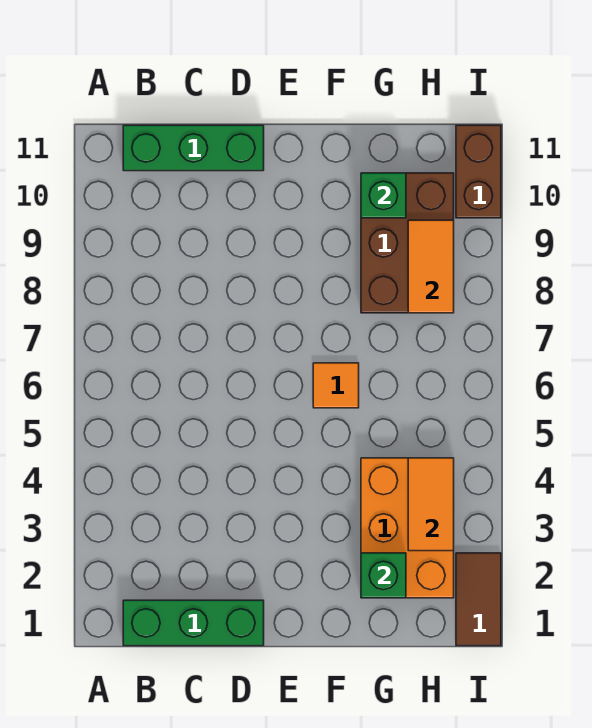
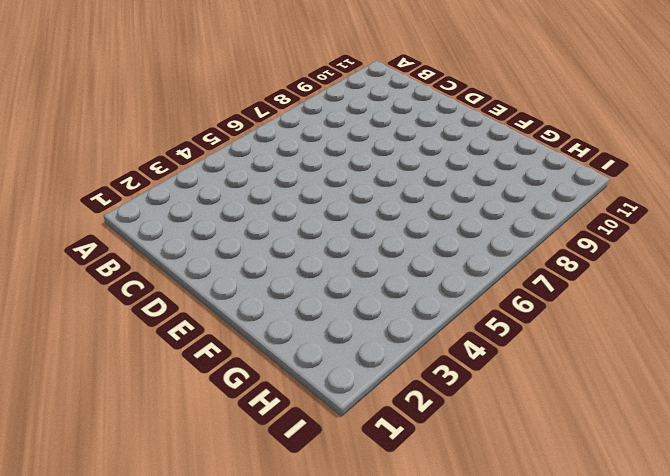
none -> green brick B1:D1 level 1
none -> green brick B11:D11 level 1

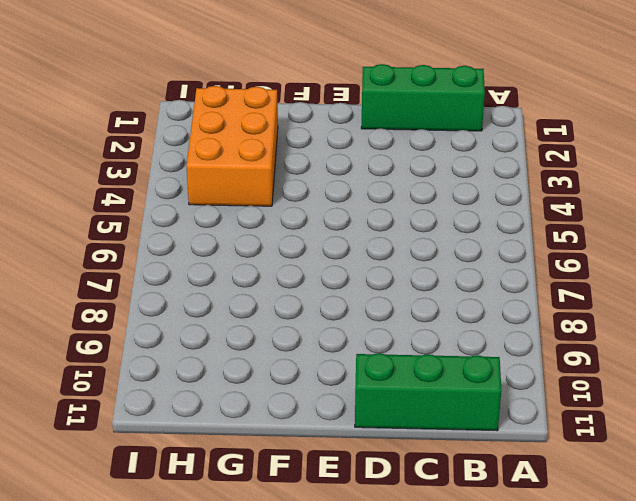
none -> orange tile F6 level 1
none -> brown brick G8:H10 level 1

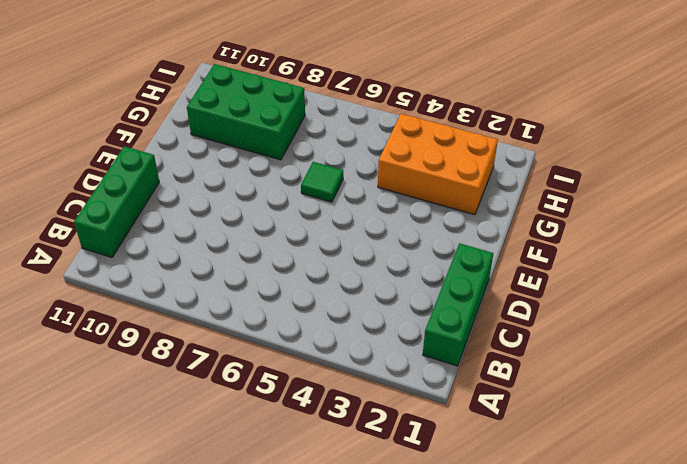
green tile F6 level 1 -> orange tile F6 level 1
green brick G8:H10 level 1 -> brown brick G8:H10 level 1
none -> brown tile I1:I2 level 1
none -> brown brick I10:I11 level 1

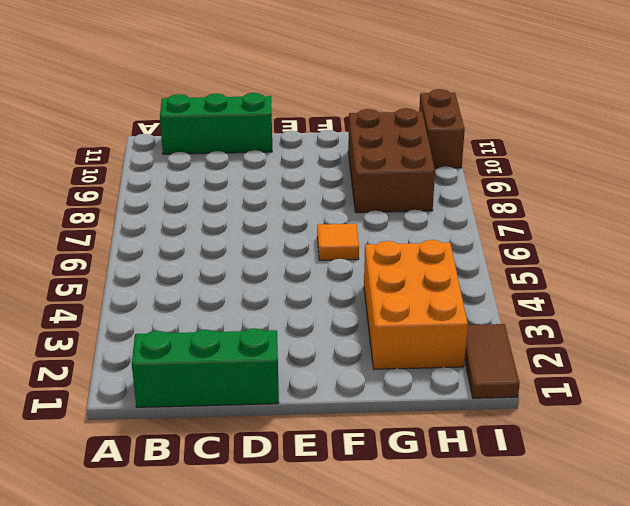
none -> green brick G2 level 2
none -> green brick G10 level 2

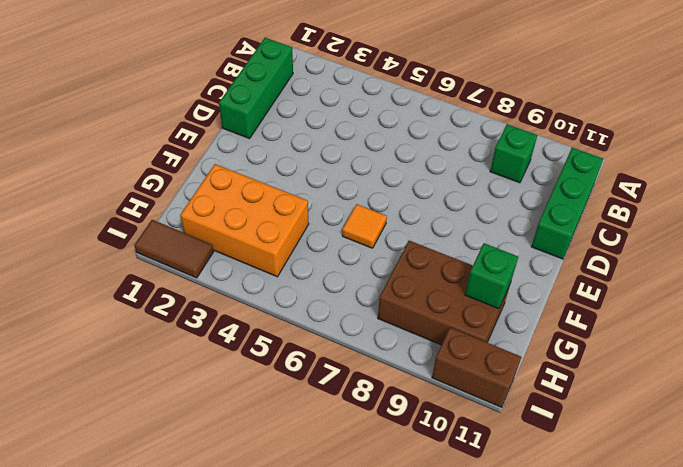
green brick B9 level 1 -> green brick G2 level 2
none -> orange tile H3:H4 level 2
none -> orange tile H8:H9 level 2

